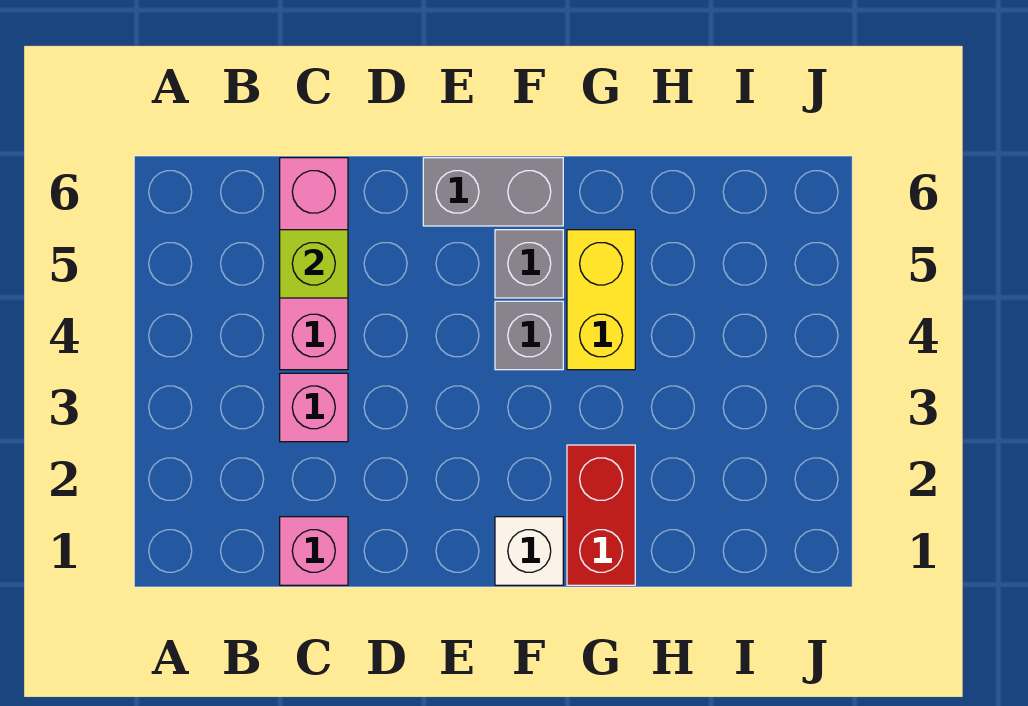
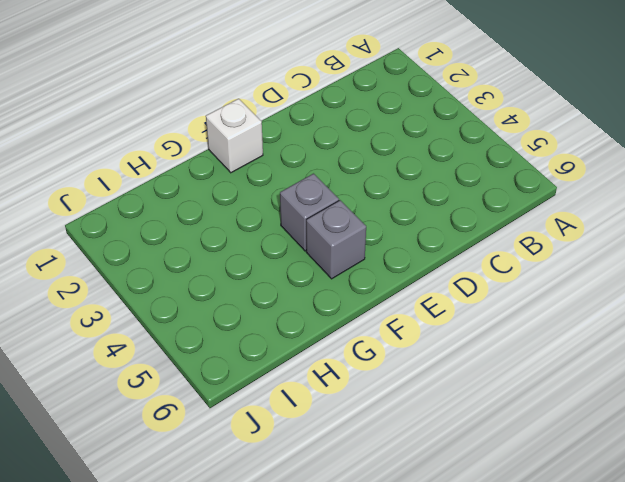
none -> pink brick C1 level 1
none -> pink brick C3 level 1

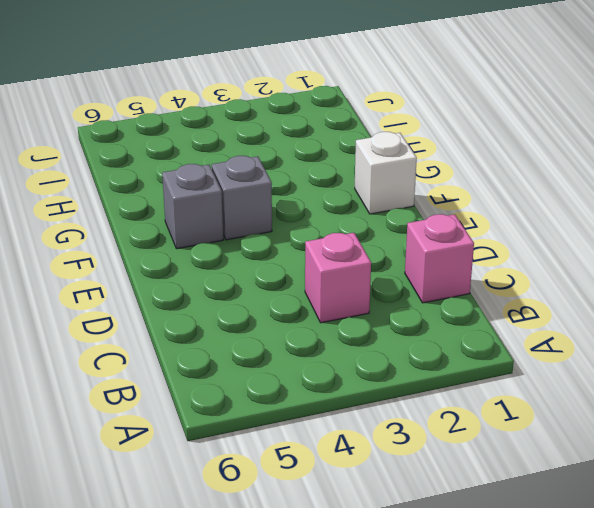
none -> pink brick C4:C6 level 1
none -> grey brick E6:F6 level 1

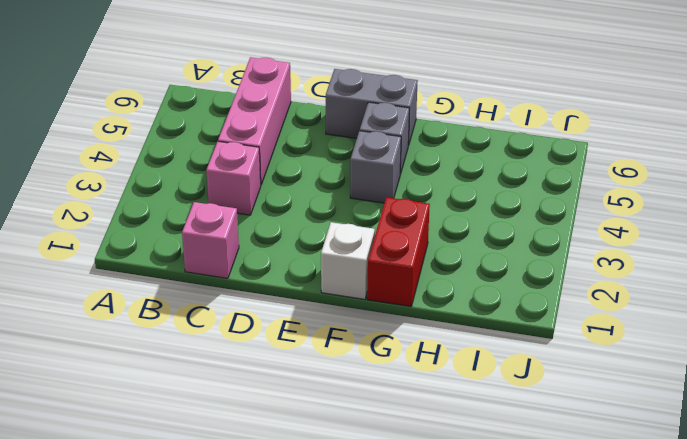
none -> yellow brick G4:G5 level 1
none -> lime brick C5 level 2

